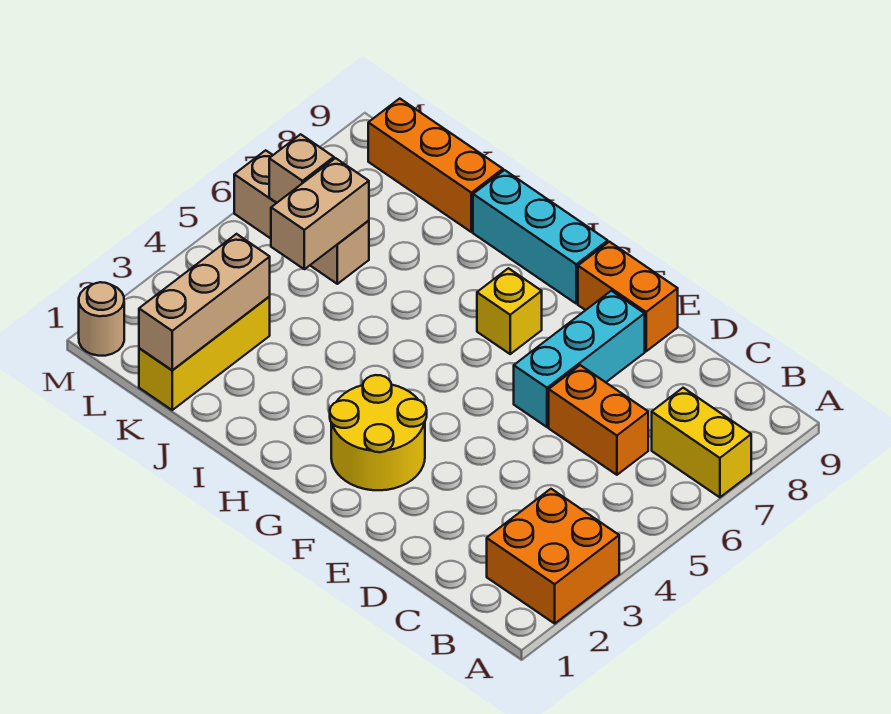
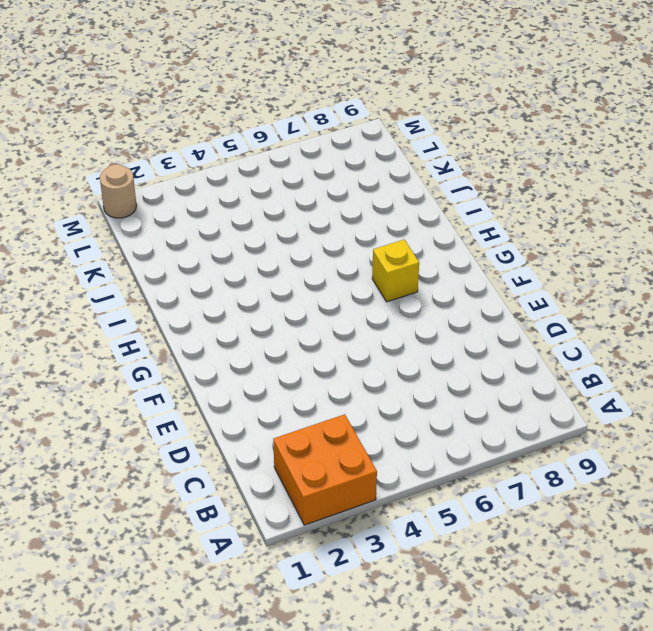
none -> yellow brick A7:B7 level 1
none -> orange brick C6:D6 level 1
none -> cyan brick E6:E8 level 1

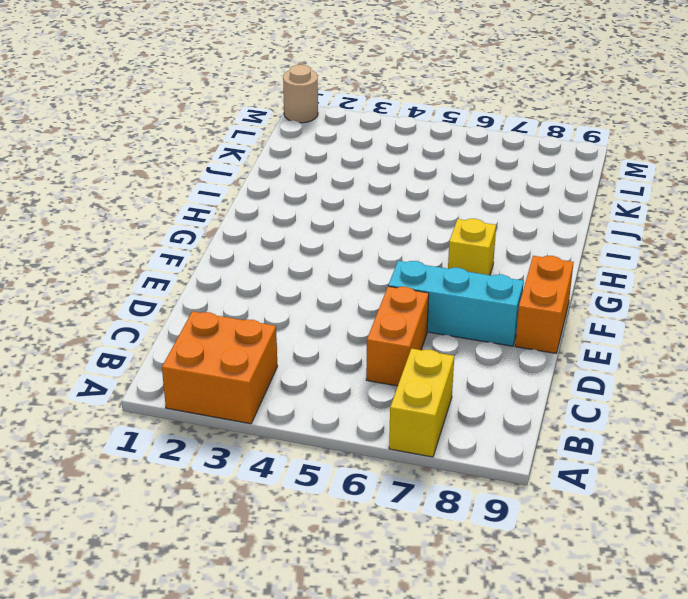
none -> yellow round brick F2:G3 level 1
none -> cyan brick G9:I9 level 1
none -> orange brick J9:L9 level 1

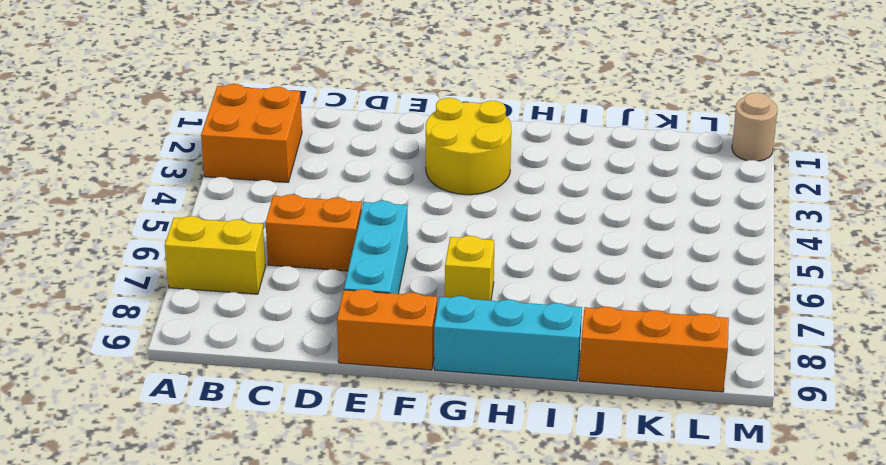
none -> yellow brick K1:K3 level 1
none -> tan brick K6:M6 level 1
none -> tan brick K1:K3 level 2

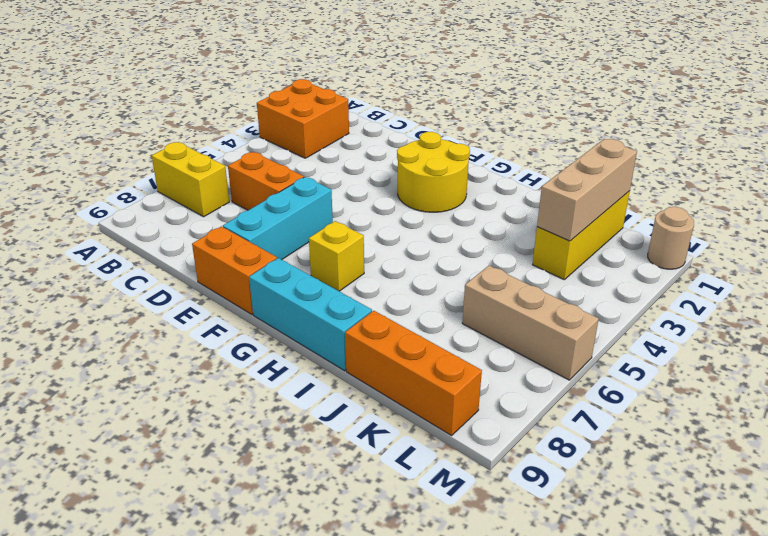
none -> tan brick K5:K6 level 2
none -> tan brick L6 level 2

